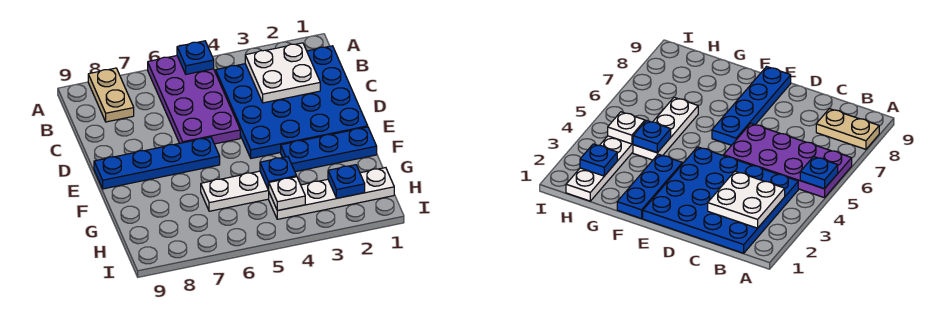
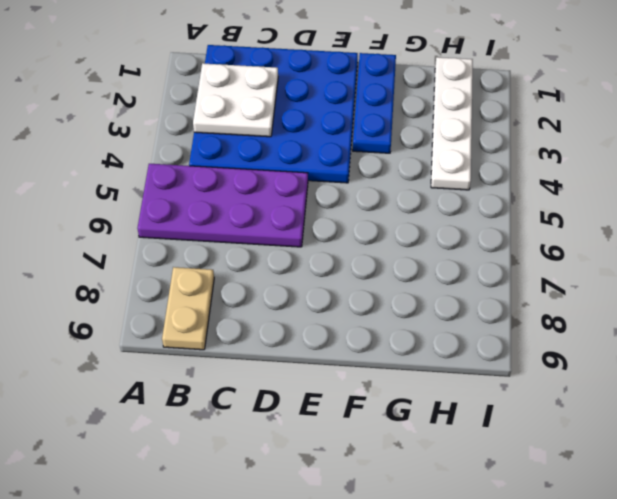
tan plate B8:B9 level 1 -> tan plate A8:B8 level 1
none -> blue plate E6:E9 level 1
none -> white plate G4:G6 level 1
none -> blue plate A5 level 2

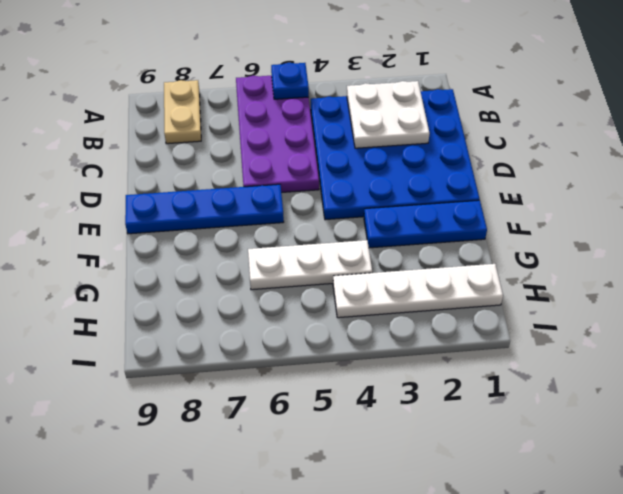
none -> blue plate G4 level 2
none -> blue plate H2 level 2
none -> white plate H4 level 2

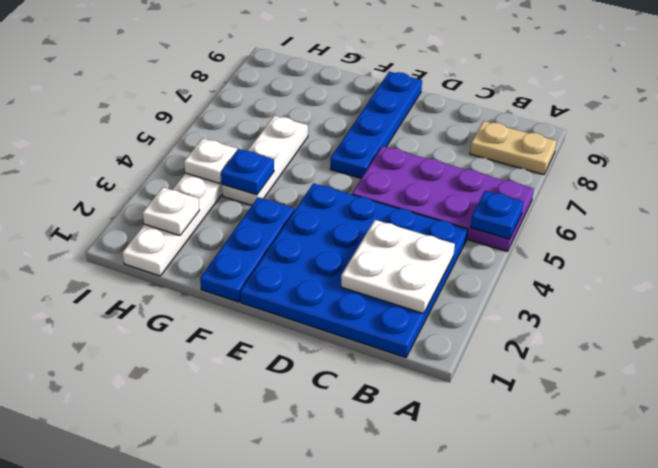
white plate H2 level 2 -> blue plate H2 level 2

